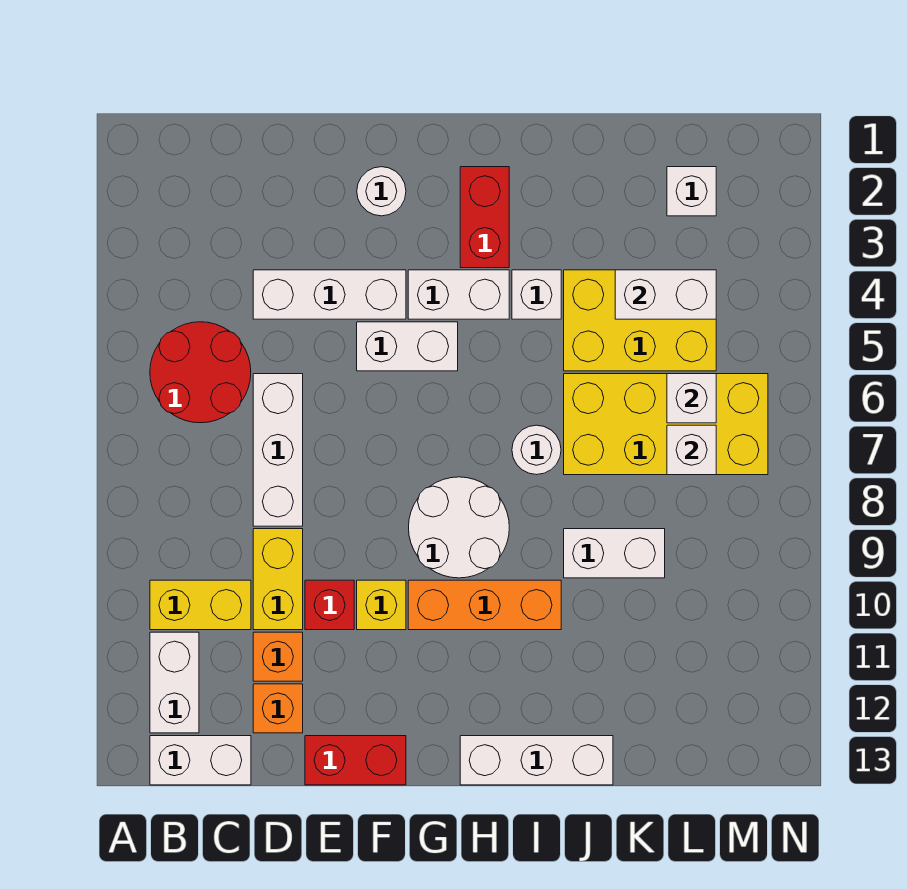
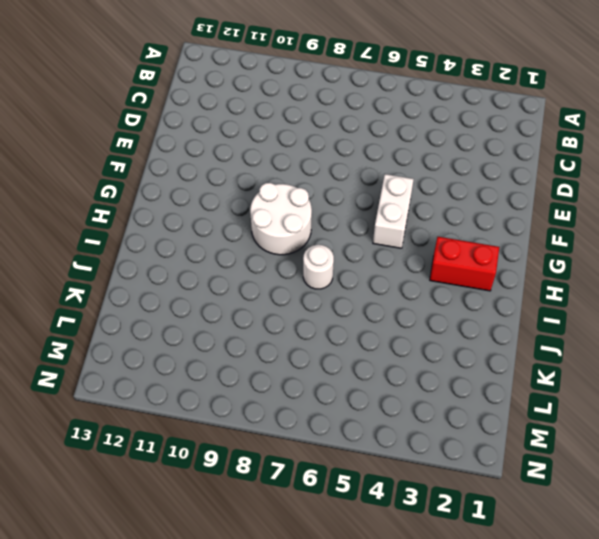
none -> red round brick B5:C6 level 1
none -> yellow brick B10:C10 level 1
none -> white brick B11:B12 level 1

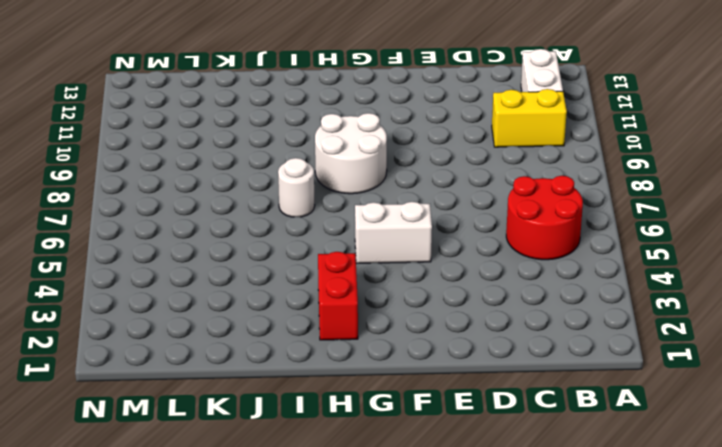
none -> white brick B13:C13 level 1
none -> white brick D4:F4 level 1
none -> white brick D6:D8 level 1

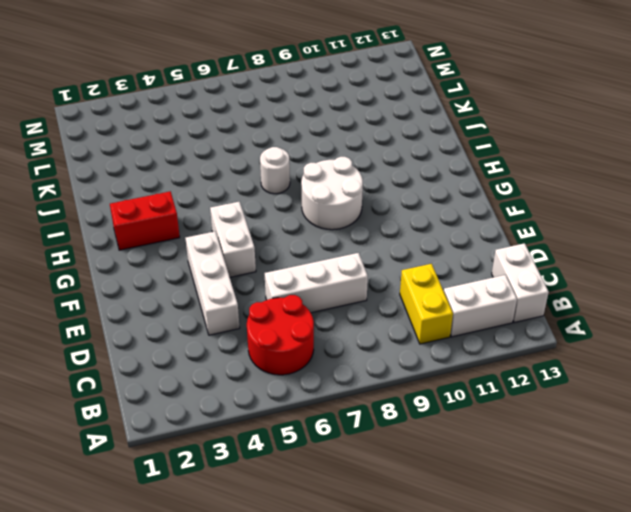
none -> yellow brick D9:D10 level 1
none -> orange brick D11 level 1
none -> orange brick D12 level 1

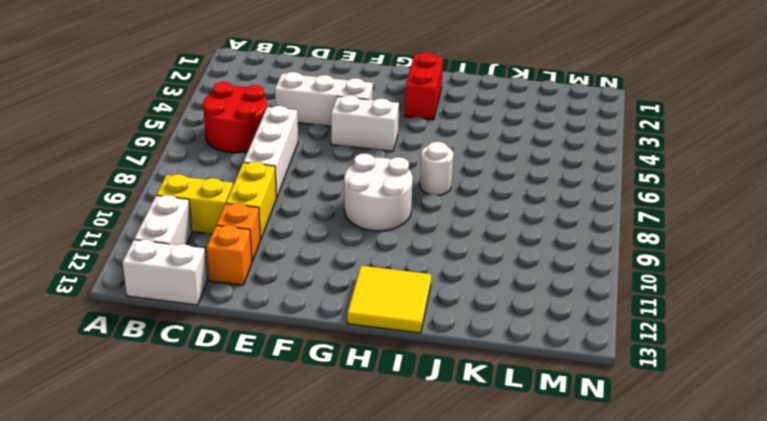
yellow tile H12:I13 level 1 -> white brick H13:J13 level 1
none -> red brick E10 level 1
none -> red brick E13:F13 level 1
none -> white round brick F2 level 1

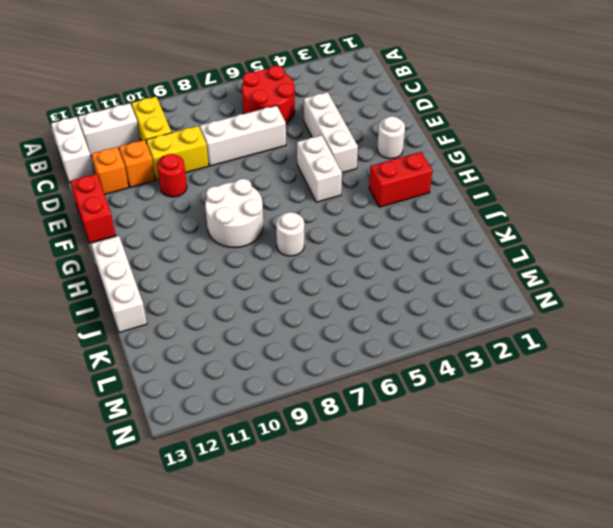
red round brick E10 level 1 -> red brick E10 level 1
none -> yellow brick F10 level 1
none -> white brick G4:H4 level 1
none -> orange brick G10:I10 level 1

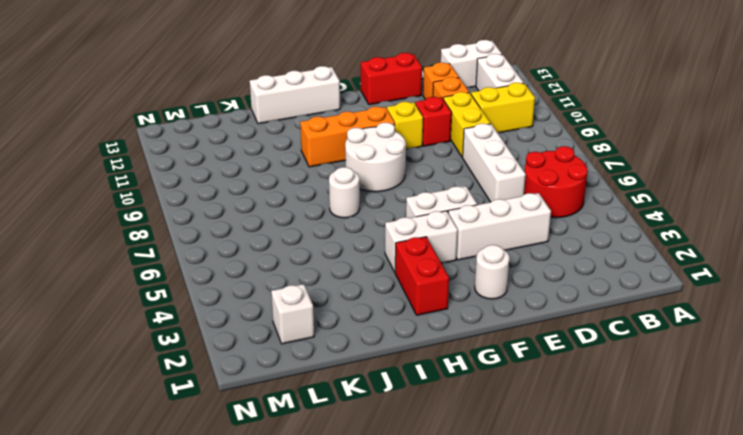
none -> white brick I4 level 1
none -> yellow brick J4:L5 level 1
none -> yellow brick J6:M7 level 1

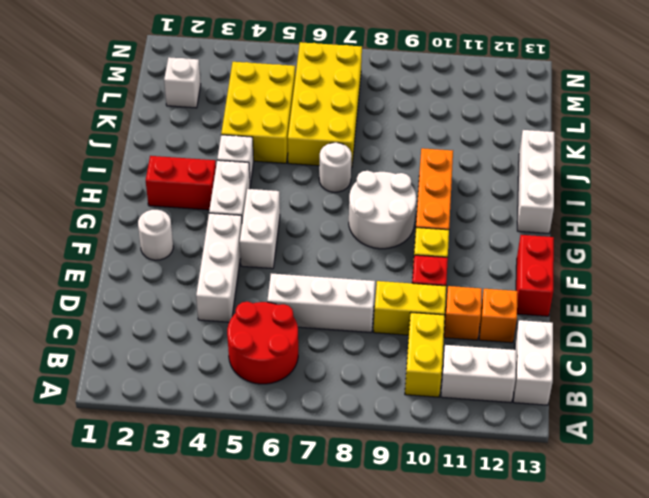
none -> white brick J9:K9 level 1
none -> white brick K4:L4 level 2
none -> white brick L6 level 2

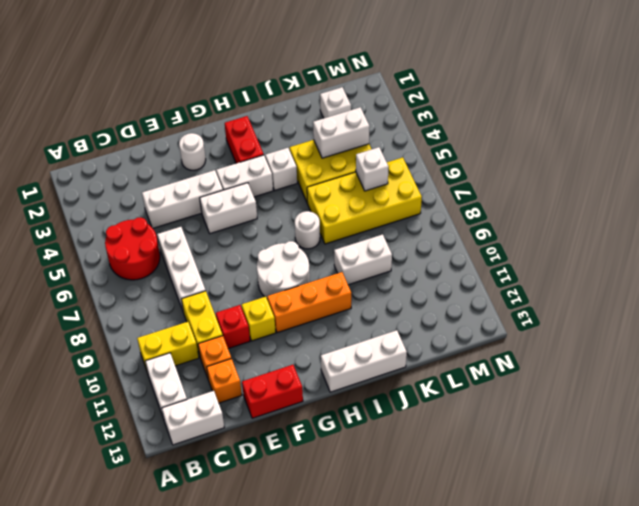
none -> white brick L7 level 2

